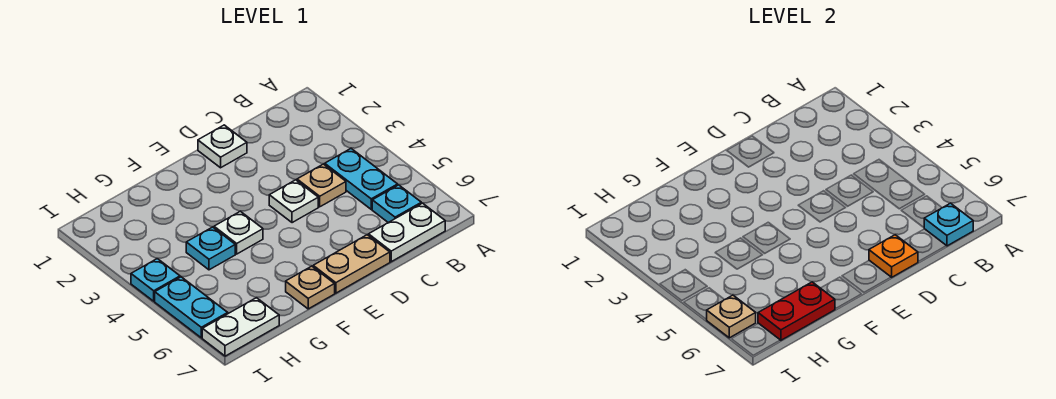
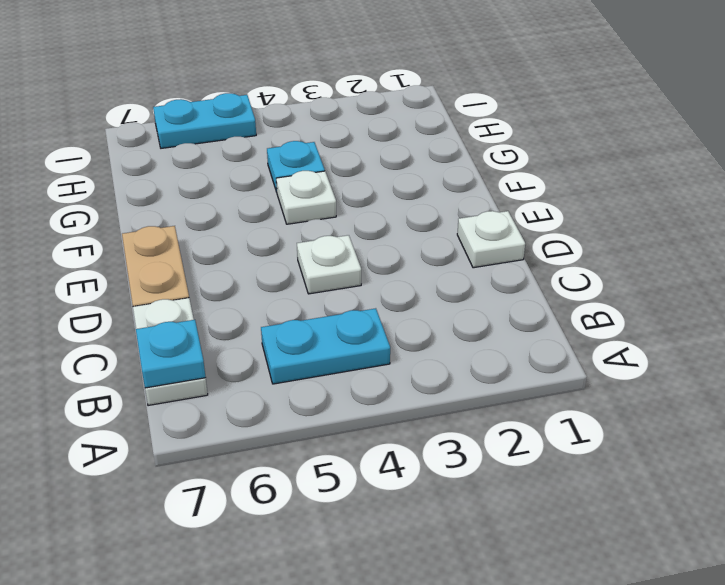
none -> cyan plate B6 level 1
none -> tan plate C4 level 1
none -> tan plate F7 level 1

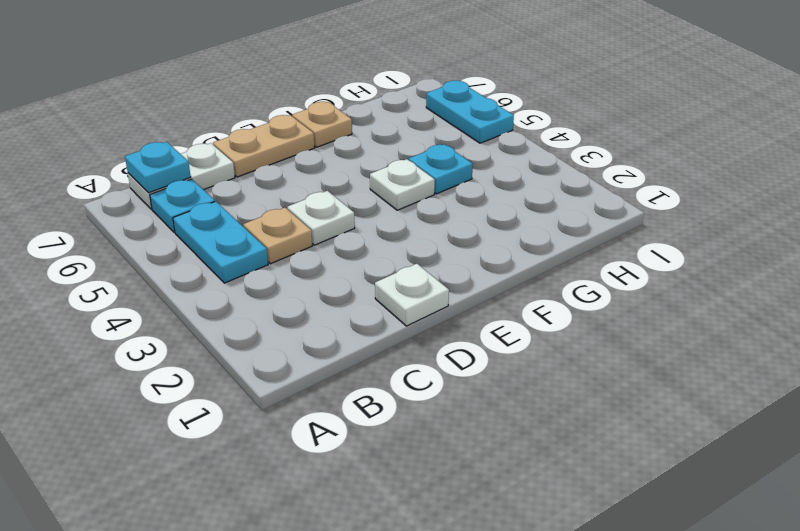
none -> white plate H7:I7 level 1
none -> cyan plate I4 level 1
none -> orange plate D7 level 2

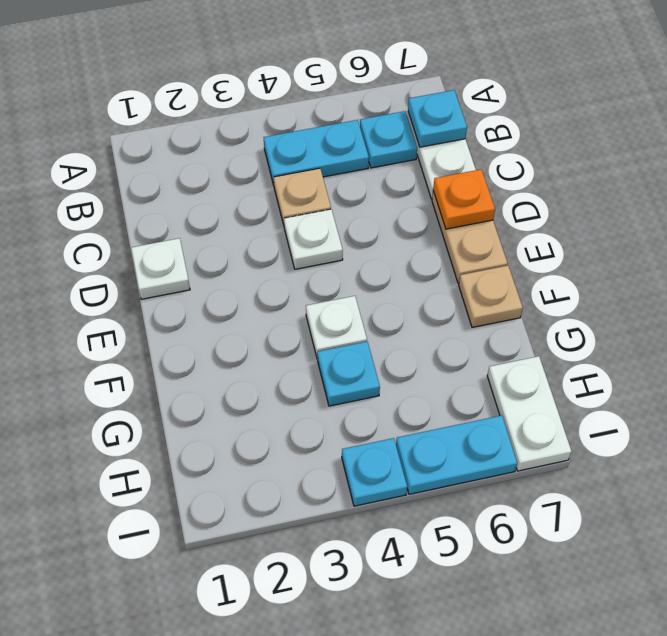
none -> red plate G7:H7 level 2
none -> tan plate I6 level 2

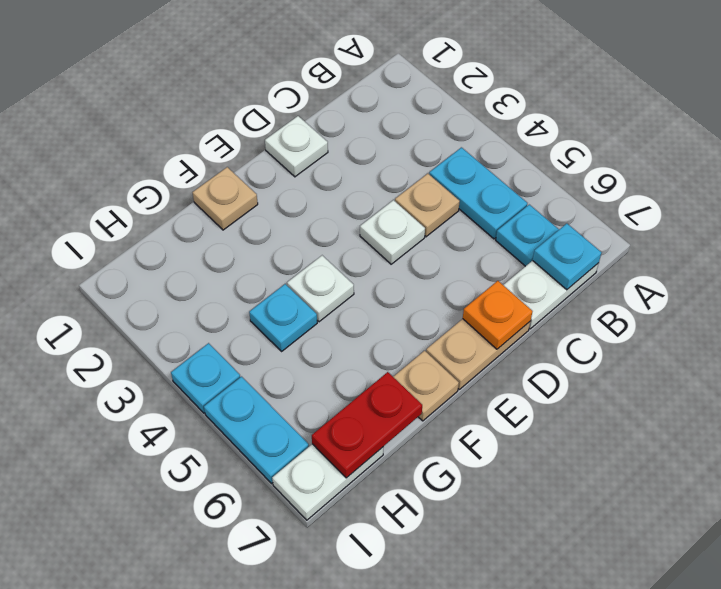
tan plate F1 level 1 -> tan plate I6 level 2

